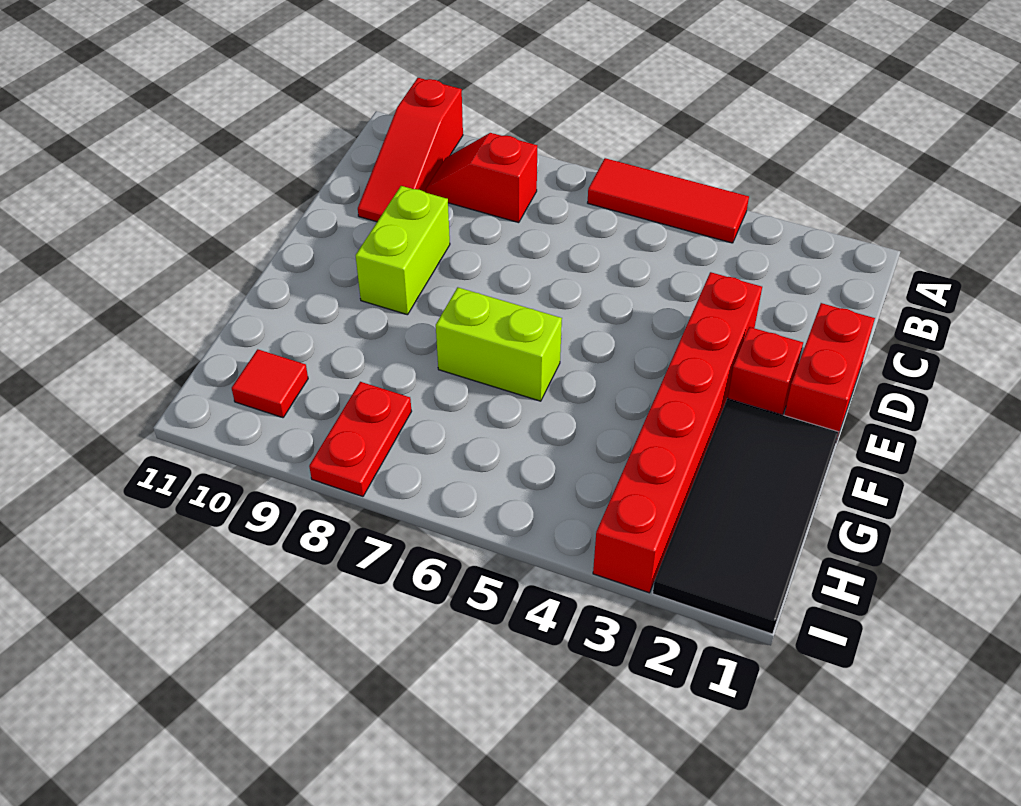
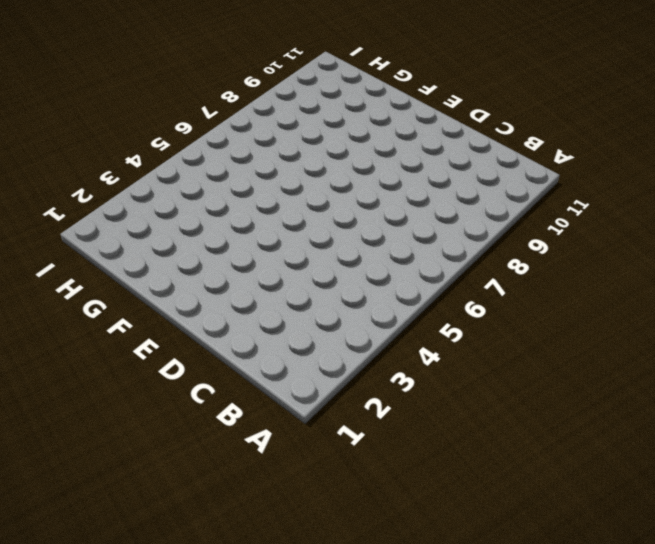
none -> red tile A4:A6 level 1
none -> red slope A10:C10 level 1 top A

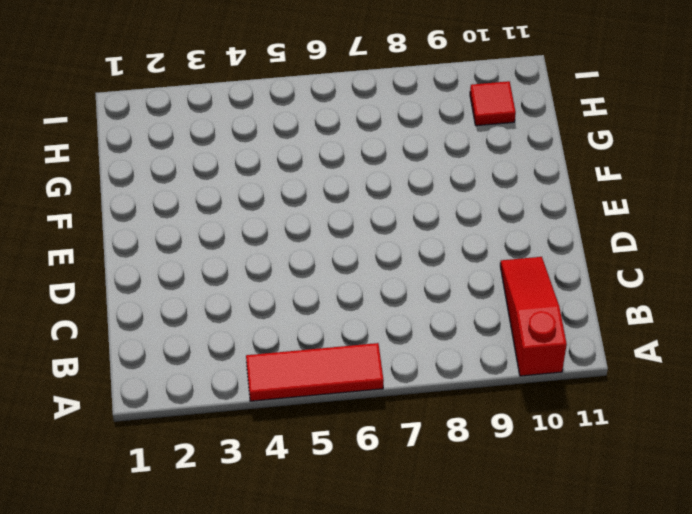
none -> red slope B8:B9 level 1 top 8
none -> red brick D1:E1 level 1

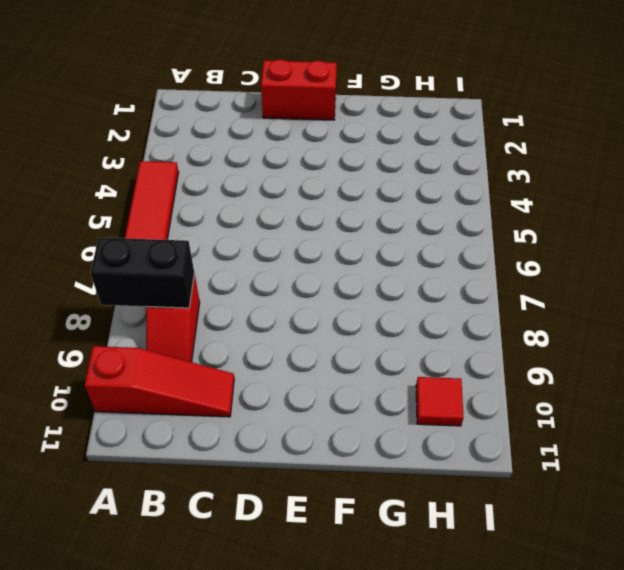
black brick A8:B8 level 2 -> none
none -> red brick D3:I3 level 1
none -> lime brick D9:E9 level 1

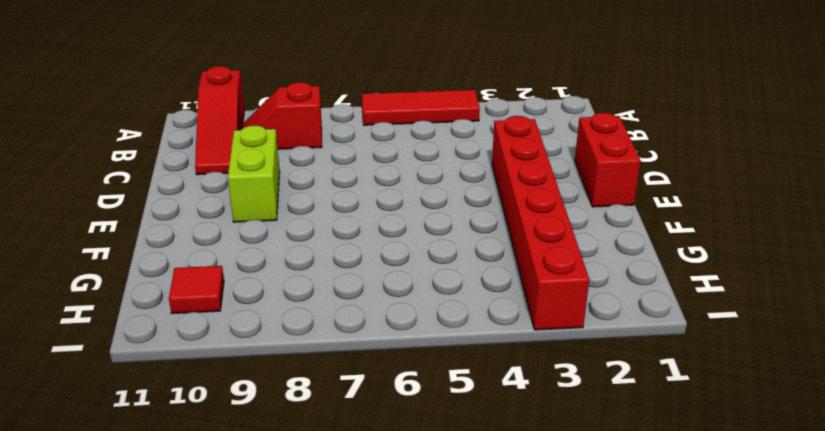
none -> red brick E2 level 1
none -> black tile F1:I2 level 1

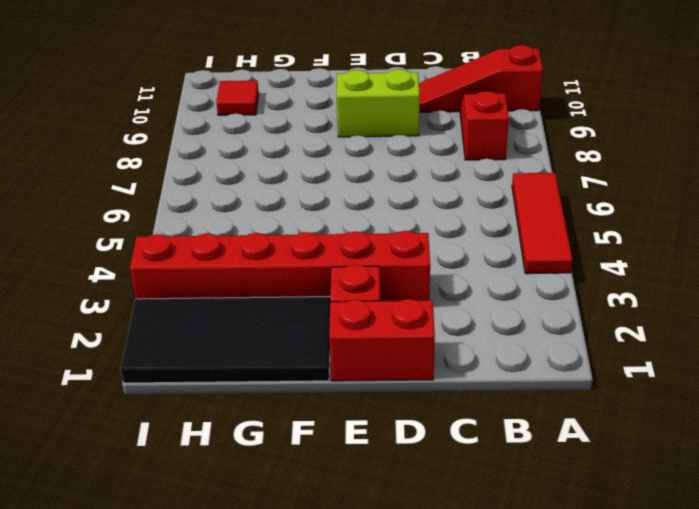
none -> lime brick F6:F7 level 1
none -> red plate H8:I8 level 1

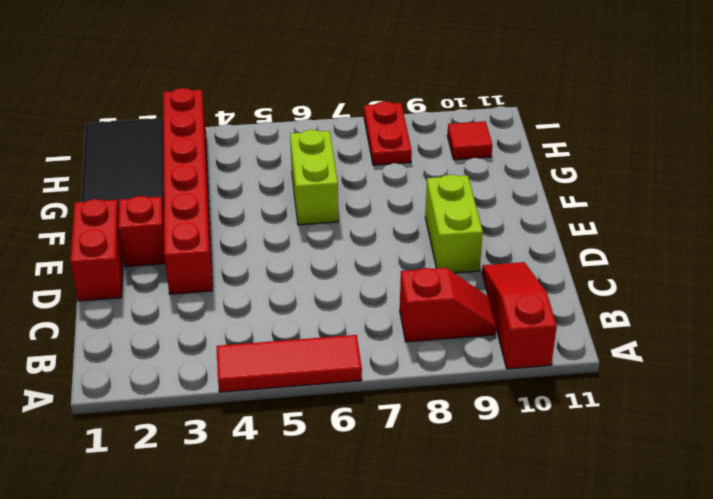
lime brick F6:G6 level 1 -> lime brick F6:F7 level 1

